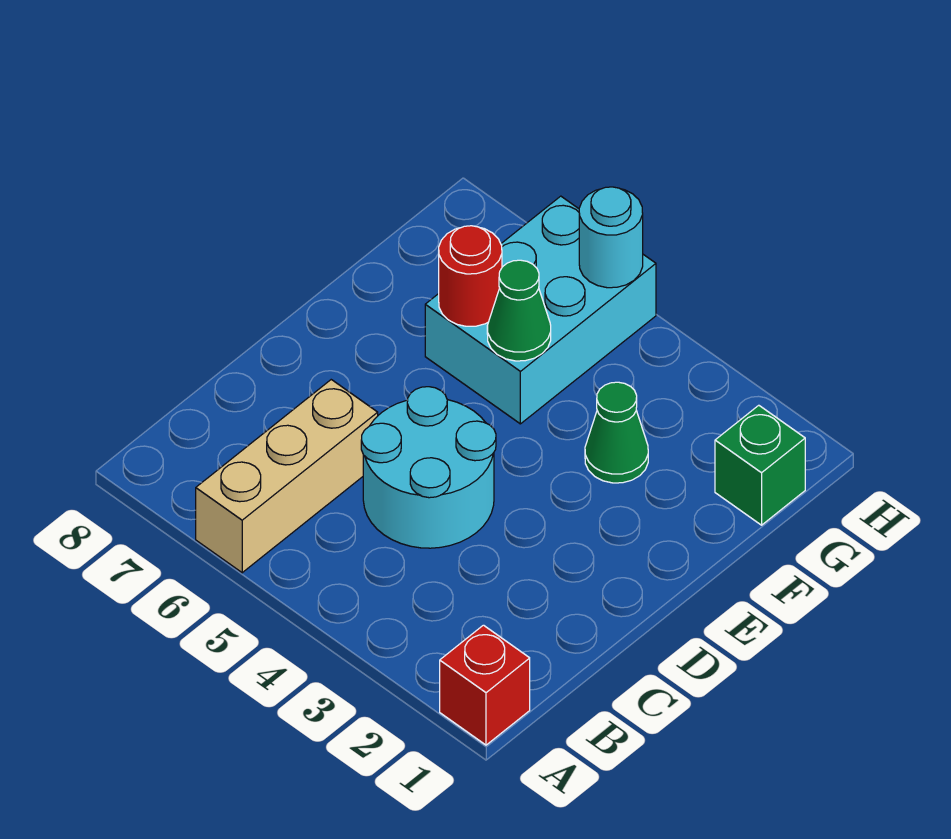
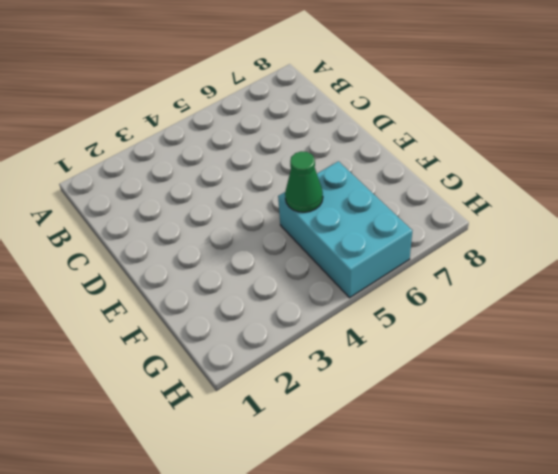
none -> red brick A1 level 1
none -> tan brick A6:C6 level 1

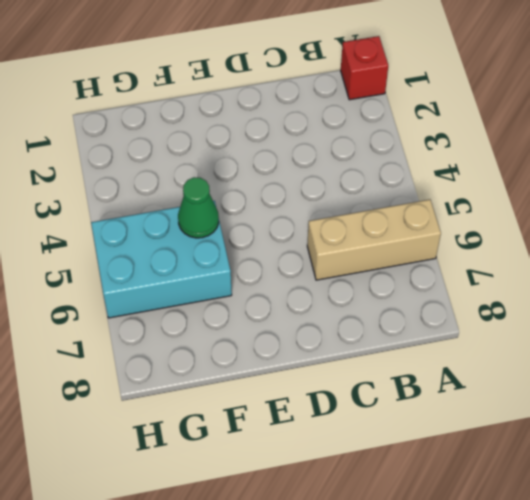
none -> cyan round brick C4:D5 level 1
none -> green cone F3 level 1

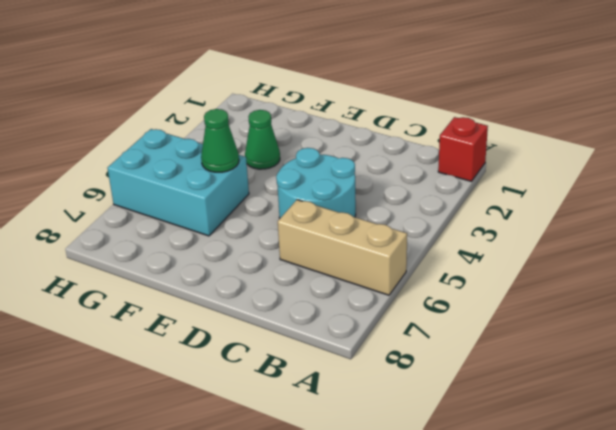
none -> green brick G1 level 1
none -> red round brick F6 level 2

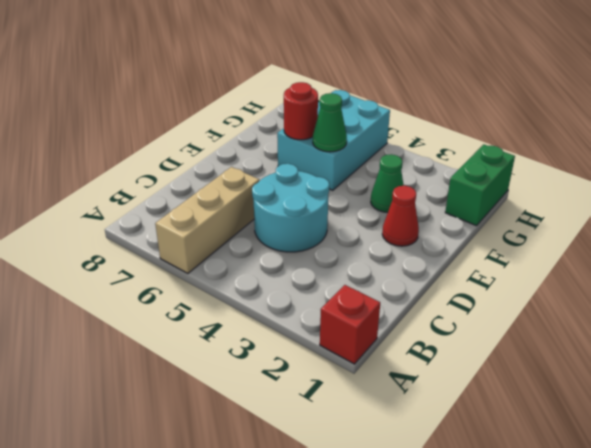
red cone E2 level 1 -> none
green brick G1:H1 level 1 -> green brick G1 level 1
none -> cyan round brick H5 level 2

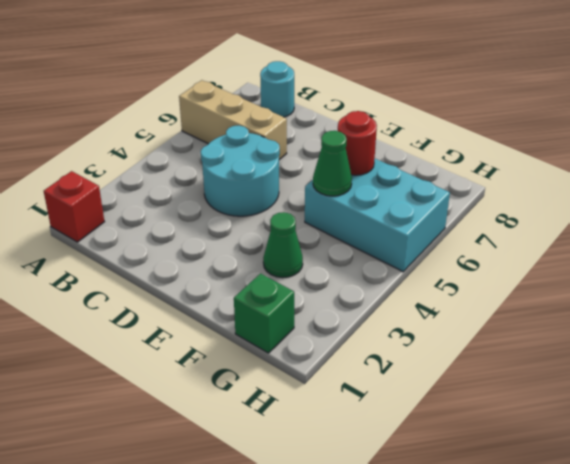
cyan round brick B8 level 1 -> cyan round brick H5 level 2

